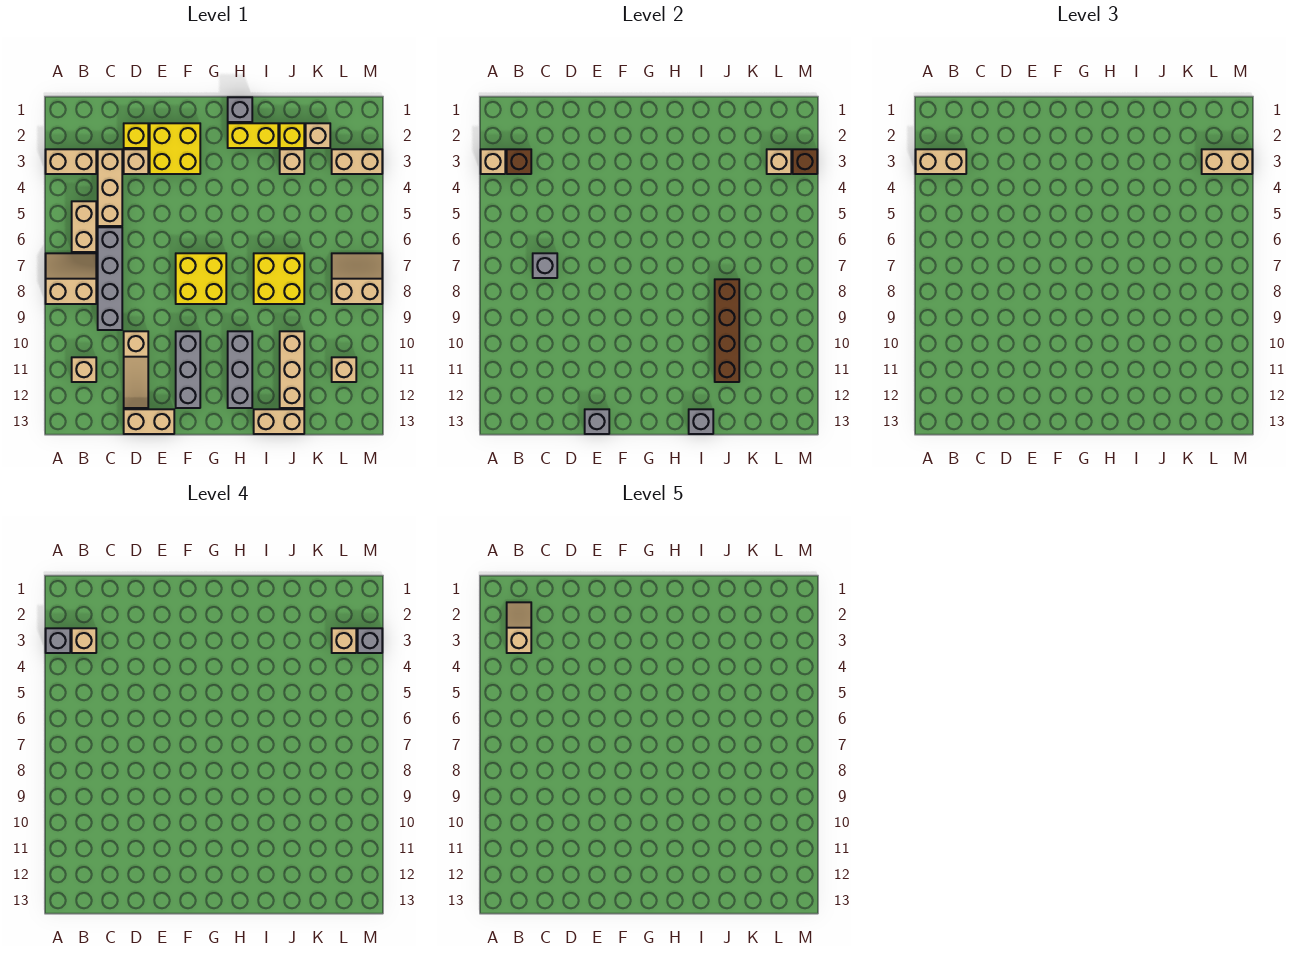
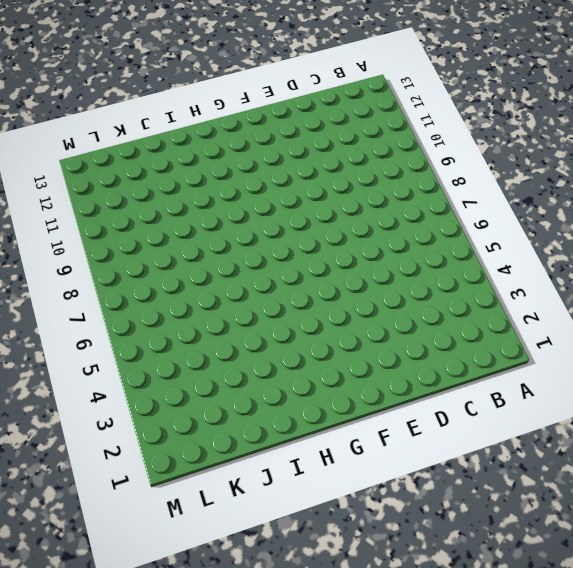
none -> tan brick A3:B3 level 1
none -> tan slope A7:B8 level 1 top 8
none -> tan brick B5:B6 level 1
none -> tan brick B11 level 1

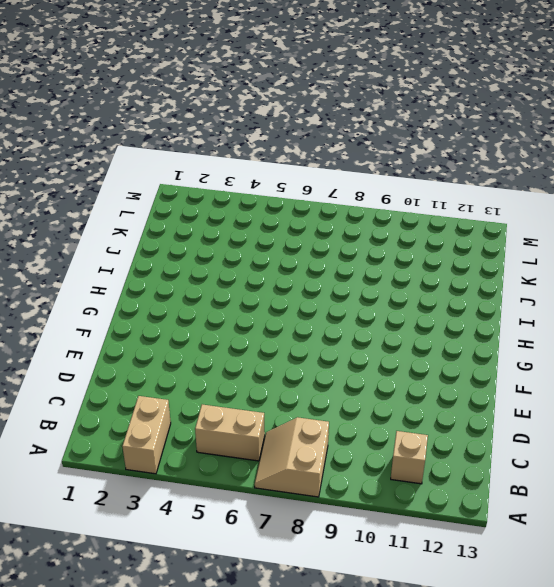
none -> tan brick C3:C5 level 1
none -> grey brick C6:C9 level 1
none -> yellow brick D2 level 1
none -> tan brick D3 level 1

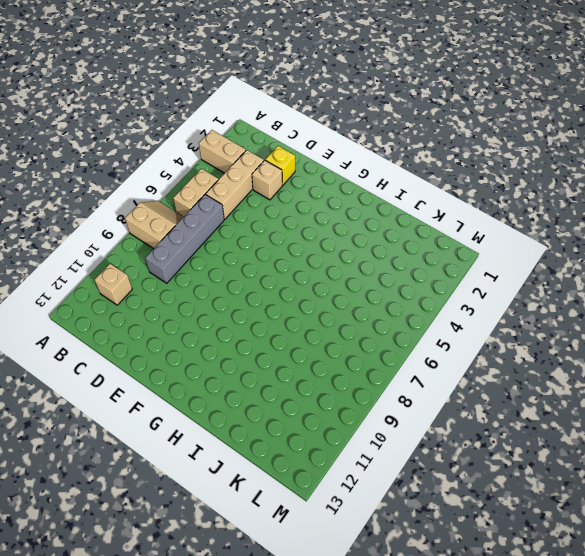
none -> tan slope D10:D12 level 1 top 10
none -> tan brick D13:E13 level 1
none -> yellow brick E2:F3 level 1
none -> yellow brick F7:G8 level 1

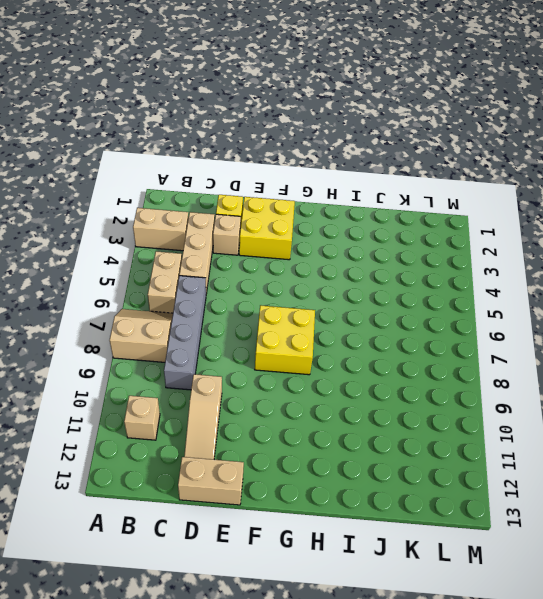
none -> grey brick F10:F12 level 1
none -> grey brick H1 level 1
none -> yellow brick H2:I2 level 1
none -> grey brick H10:H12 level 1

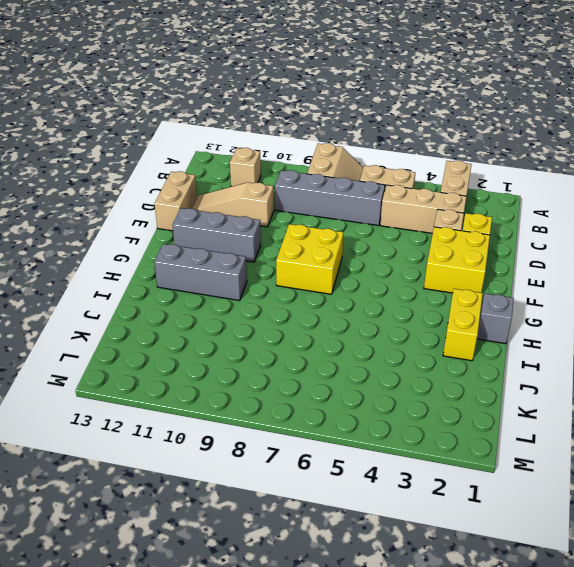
none -> yellow brick I7:J8 level 1
none -> tan brick I13:J13 level 1
none -> yellow brick J2 level 1
none -> tan brick J3 level 1

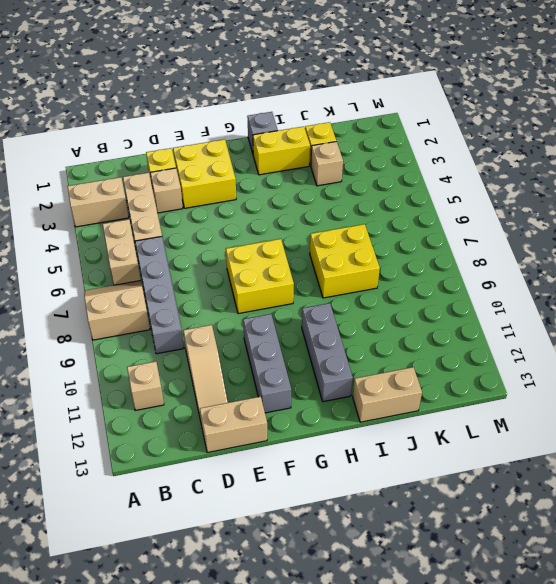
none -> tan brick J10:J12 level 1
none -> tan brick K2 level 1
none -> tan brick L3:M3 level 1
none -> tan slope L7:M8 level 1 top 8

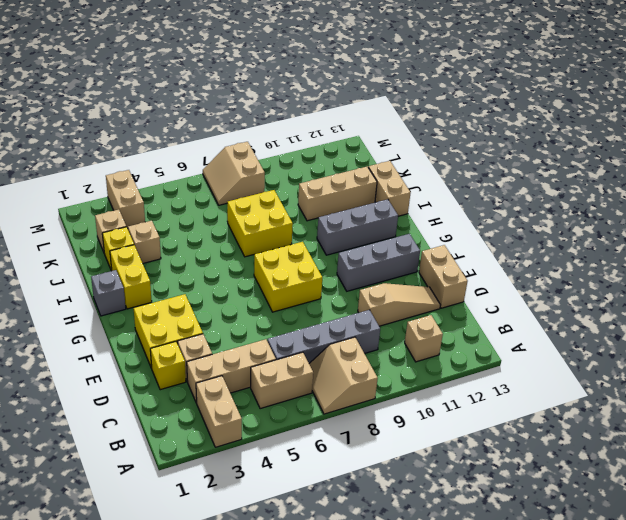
none -> tan brick L11 level 1
none -> tan brick A3 level 2
none -> brown brick B3 level 2
none -> grey brick C7 level 2

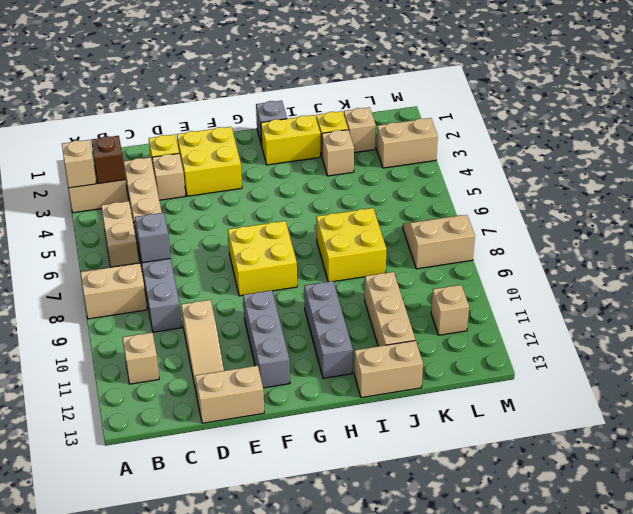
none -> grey brick E13 level 2
none -> grey brick I13 level 2
none -> brown brick J8:J11 level 2
none -> tan brick L3 level 2

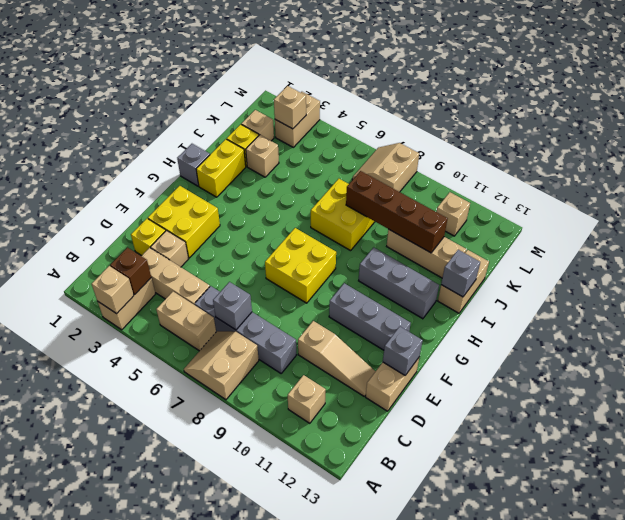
none -> brown brick M3 level 2
none -> tan brick A3:B3 level 3
none -> tan brick L3:M3 level 3
none -> grey brick A3 level 4

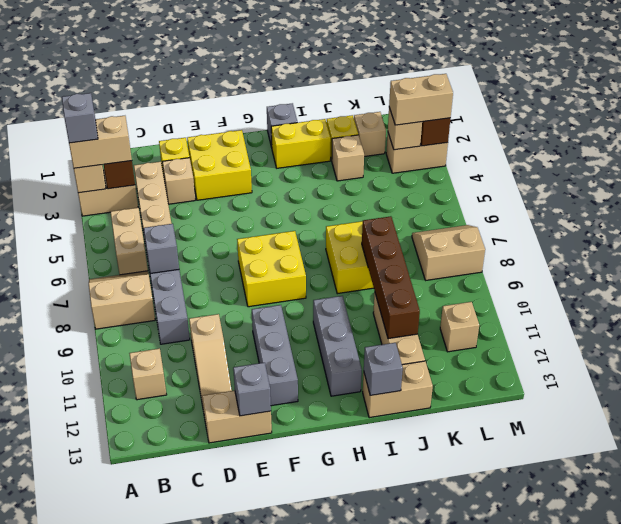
none -> tan brick B3 level 4
none -> tan brick L3 level 4
none -> grey brick M3 level 4
none -> tan slope B2:B3 level 5 top 3

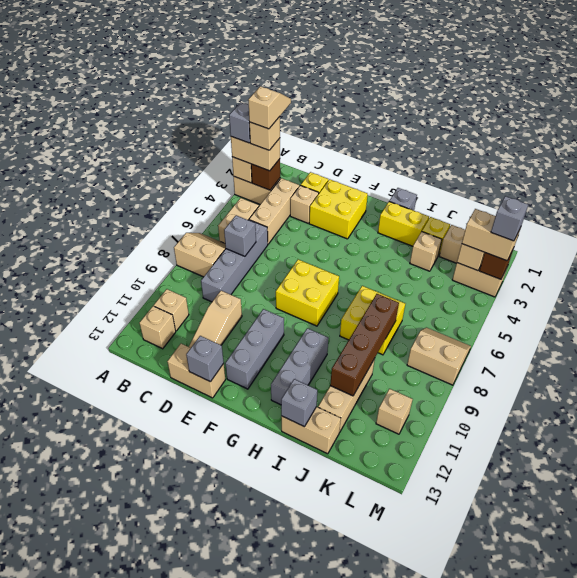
tan brick B12 level 1 -> tan brick L3 level 4

